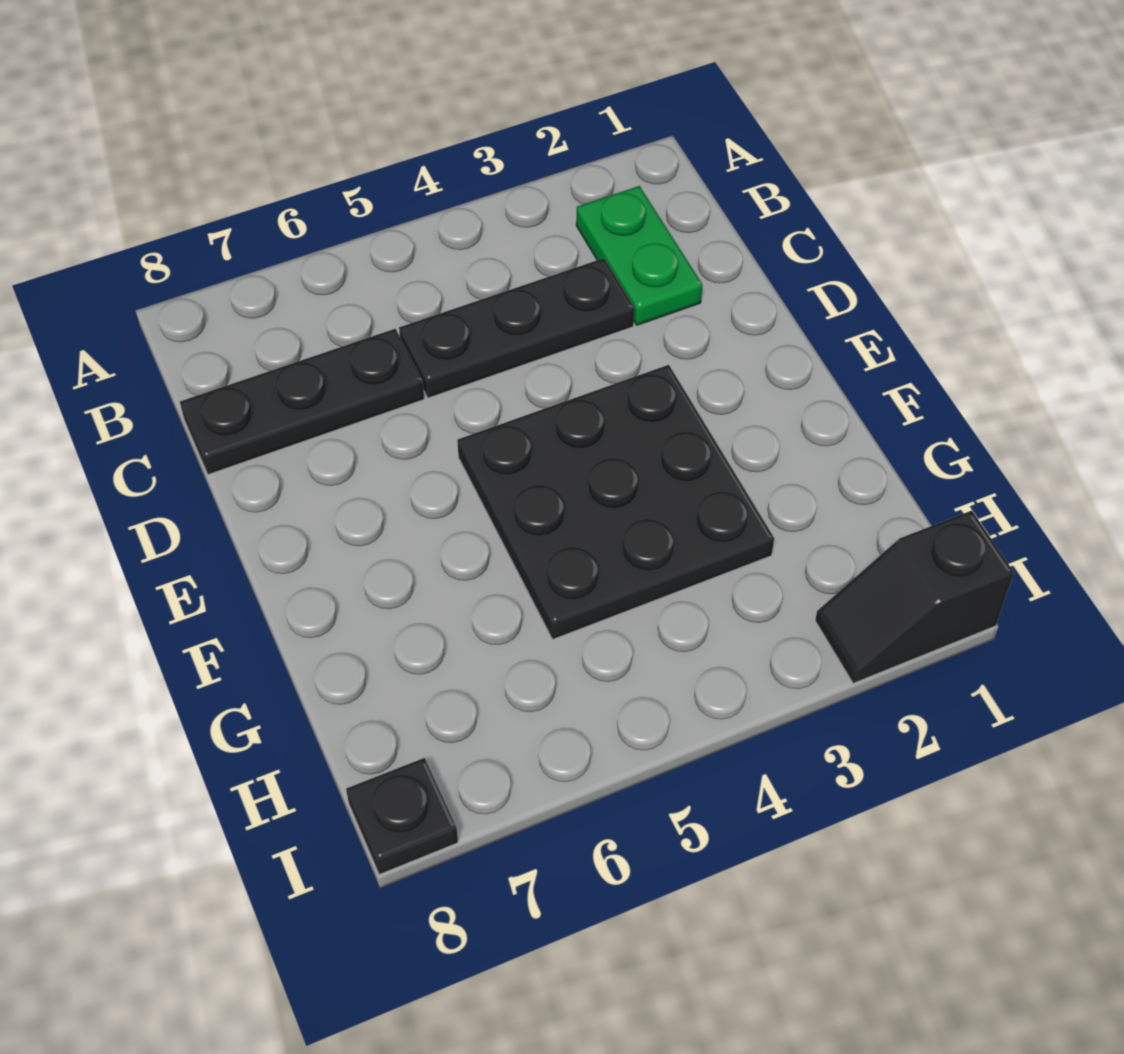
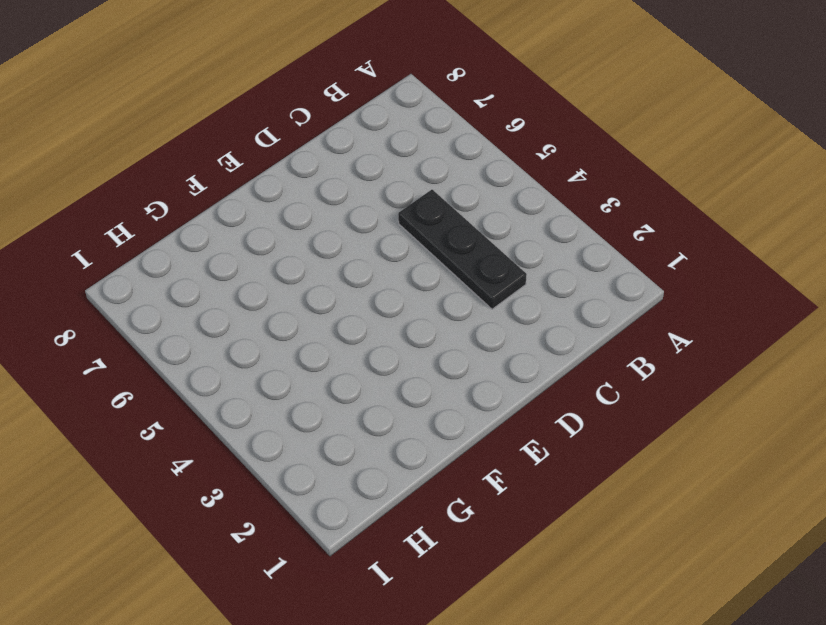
none -> green plate B2:C2 level 1
none -> black plate C6:C8 level 1

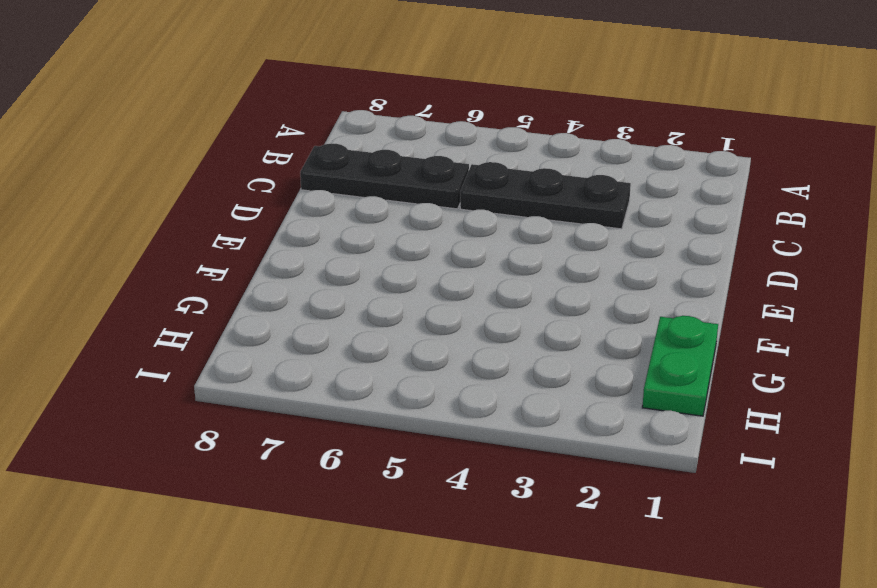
green plate G1:H1 level 1 -> green plate B2:C2 level 1
none -> black plate E3:G5 level 1
none -> black slope I1:I2 level 1 top 1

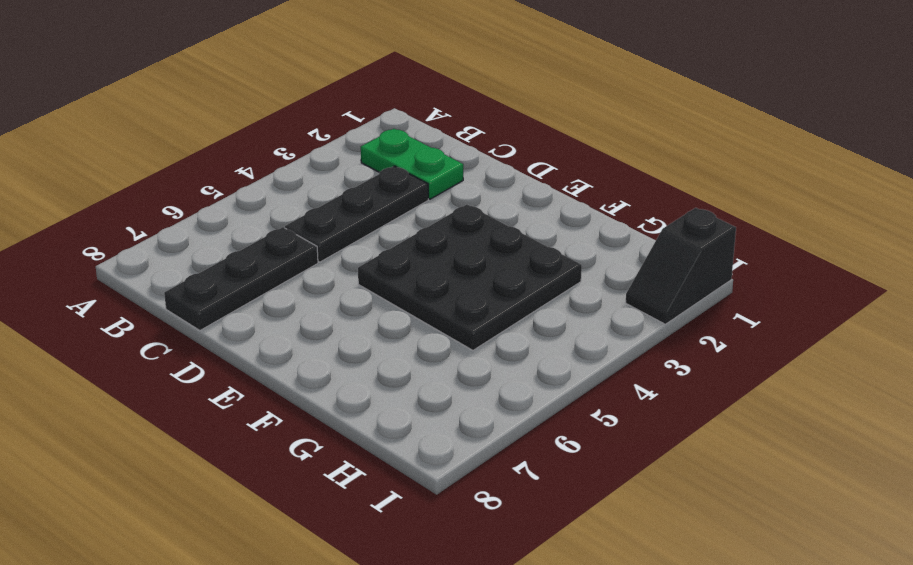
none -> black plate I8 level 1

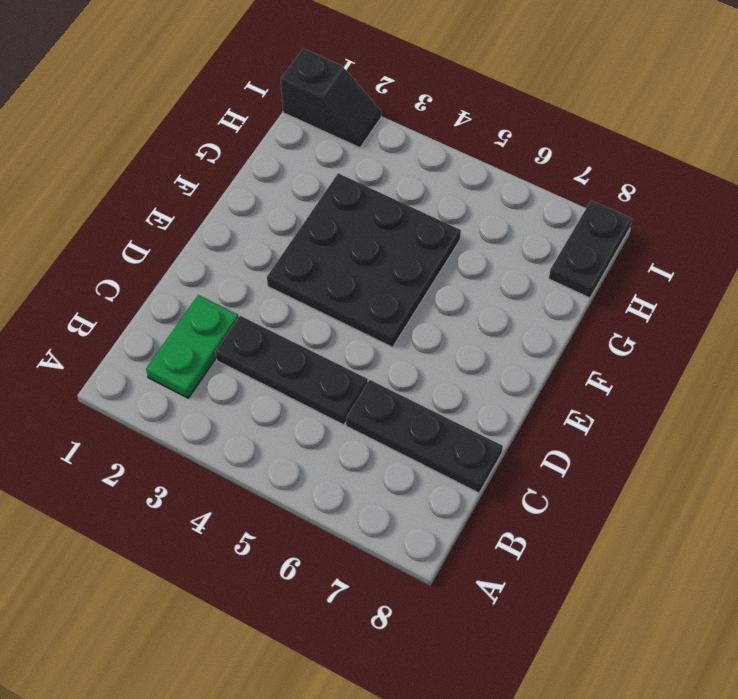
black plate H8:I8 level 1 -> black plate I8 level 1

